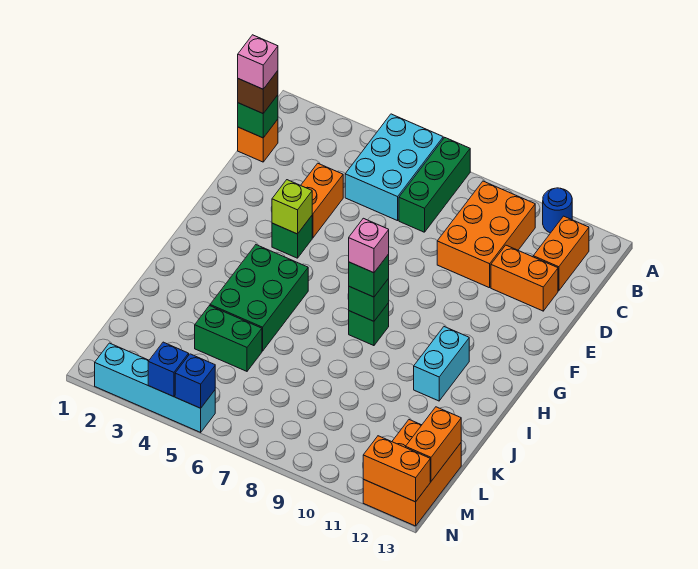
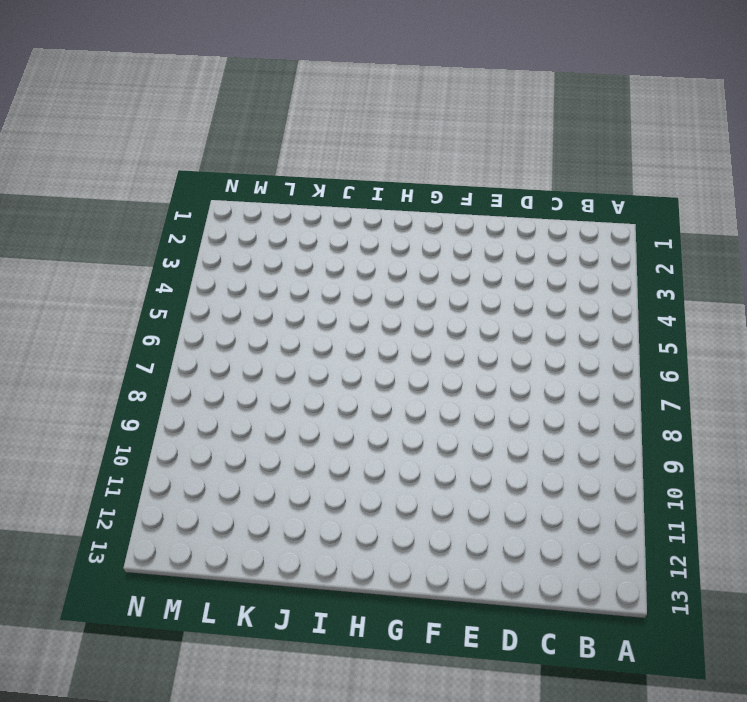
none -> cyan brick A5:C6 level 1
none -> green brick A7:C7 level 1
none -> blue round brick A11 level 1

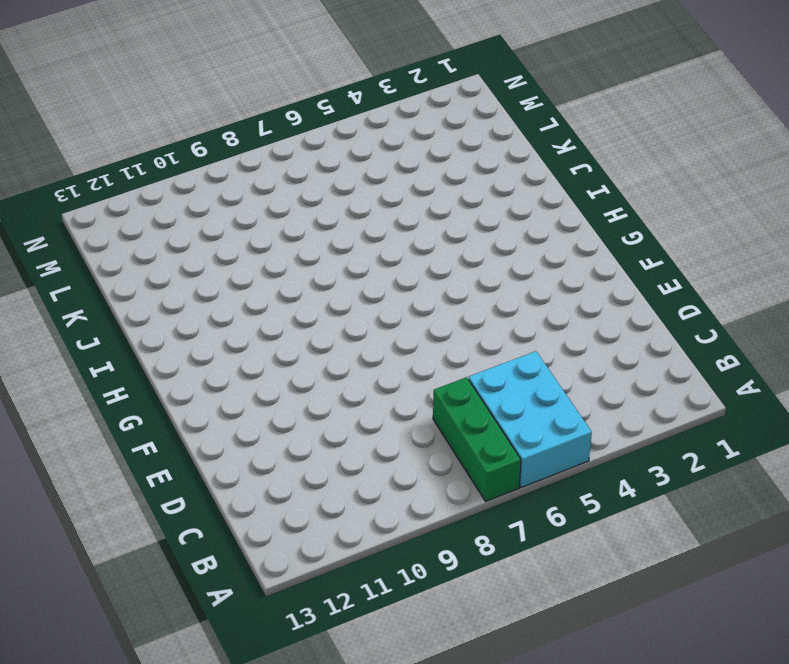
none -> blue round brick A11 level 1
none -> orange brick B9:D10 level 1
none -> orange brick B12:C12 level 1

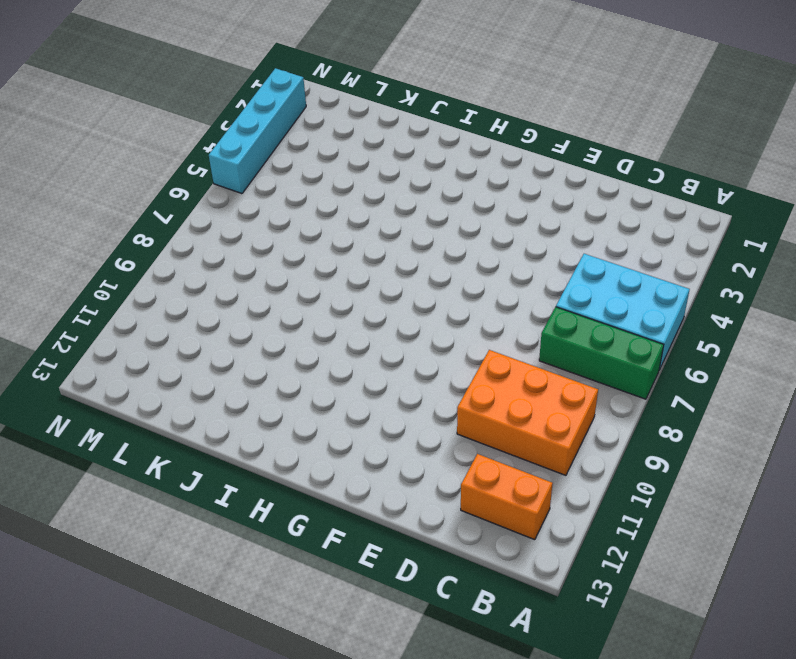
none -> blue round brick A11 level 1
none -> orange brick C1 level 1
none -> orange brick D4:E4 level 1

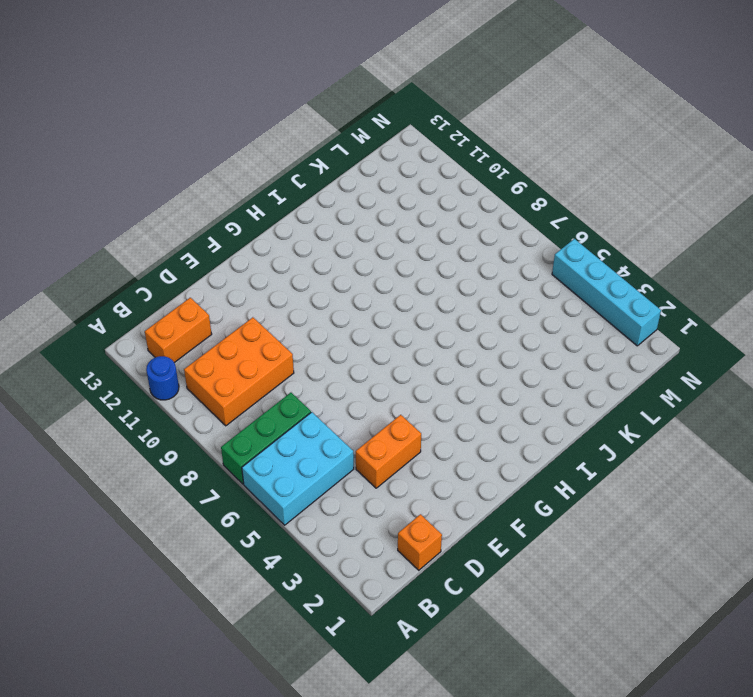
none -> orange brick D11:D12 level 1
none -> green brick F4 level 1
none -> green brick H4:J5 level 1

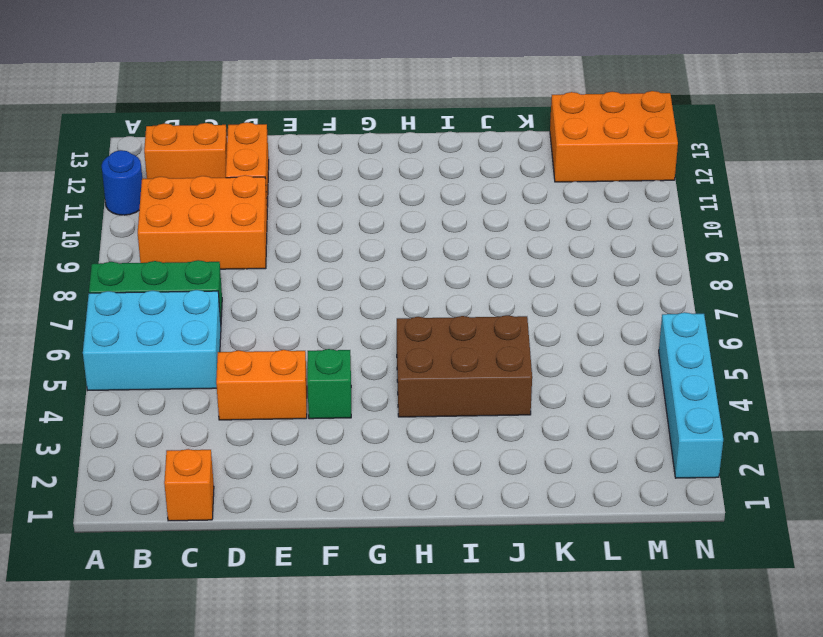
brown brick H4:J5 level 1 -> green brick H4:J5 level 1
none -> green brick H8 level 1
none -> cyan brick H11:I11 level 1
none -> green brick K4:K5 level 1

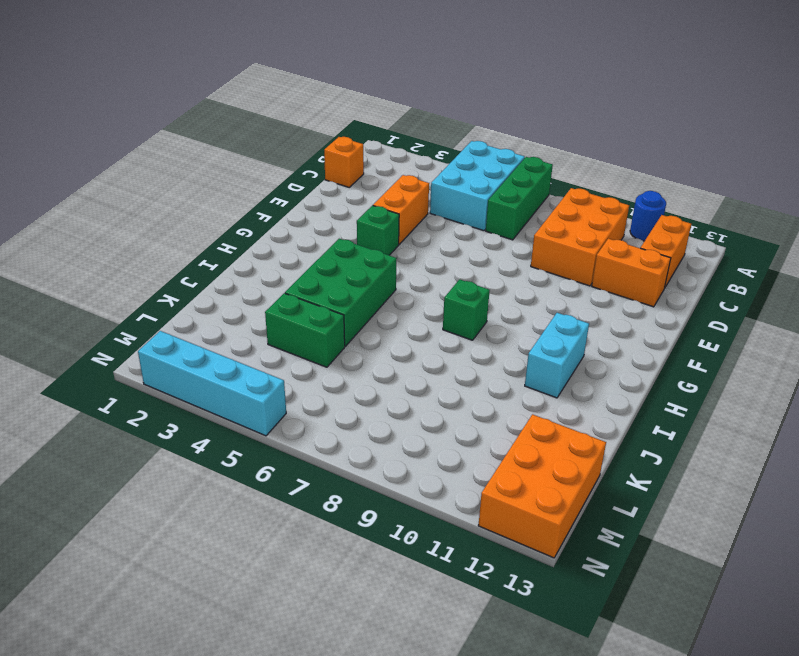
none -> green brick C1 level 2
none -> lime brick F4 level 2
none -> green brick H8 level 2

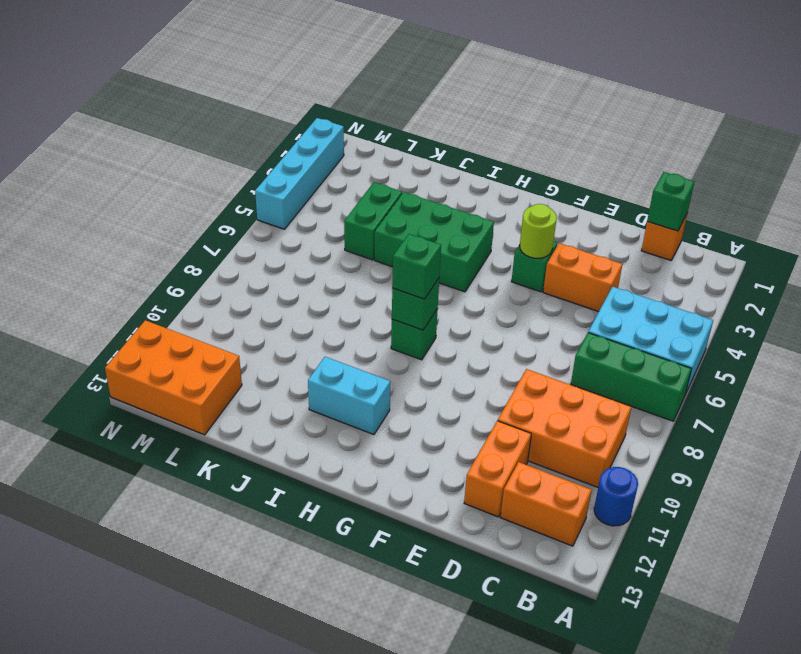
lime round brick F4 level 2 -> lime brick F4 level 2
none -> orange brick L13:M13 level 2
none -> blue brick N4 level 2
none -> blue brick N5 level 2

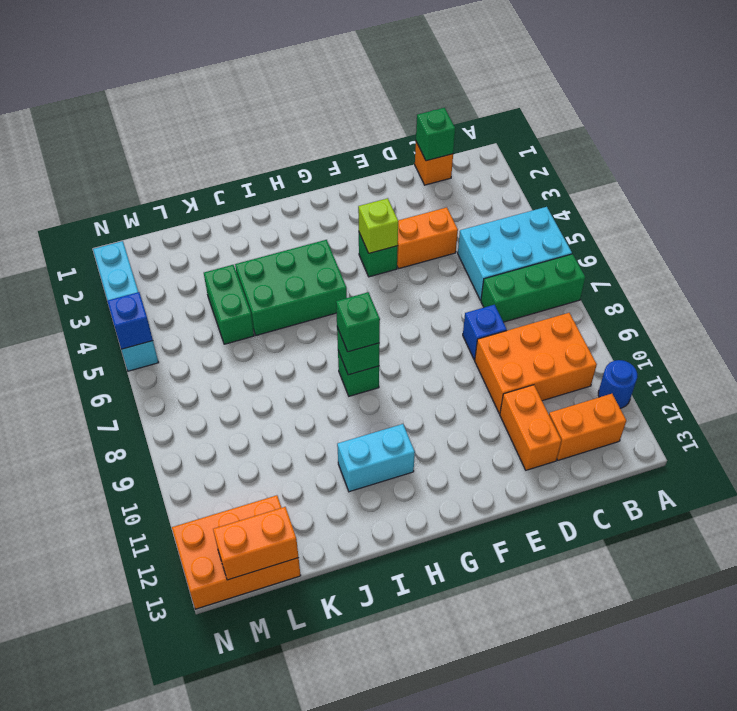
blue brick D8 level 1 -> blue brick N4 level 2
none -> orange brick N12:N13 level 2
none -> brown brick C1 level 3
none -> pink brick C1 level 4

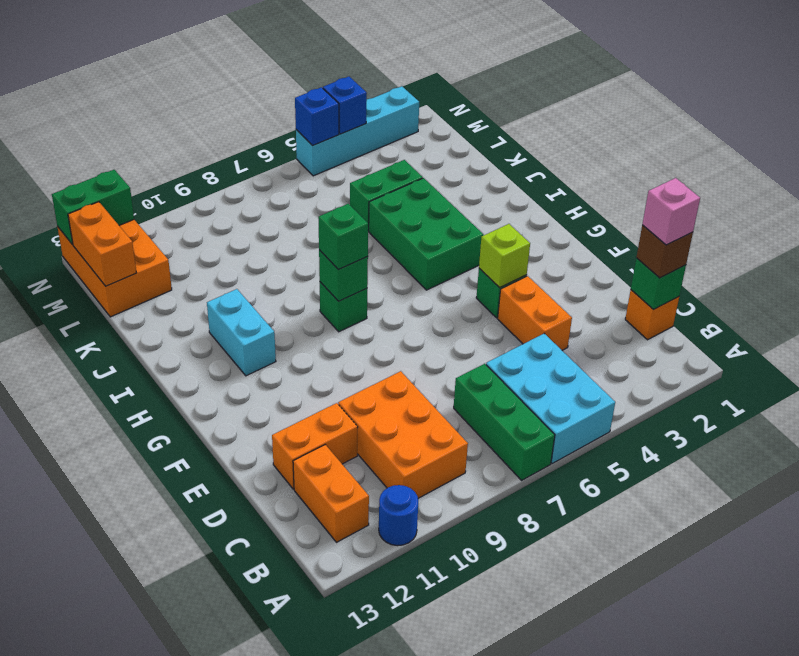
green brick N12:N13 level 2 -> orange brick N12:N13 level 2
none -> pink brick H8 level 4

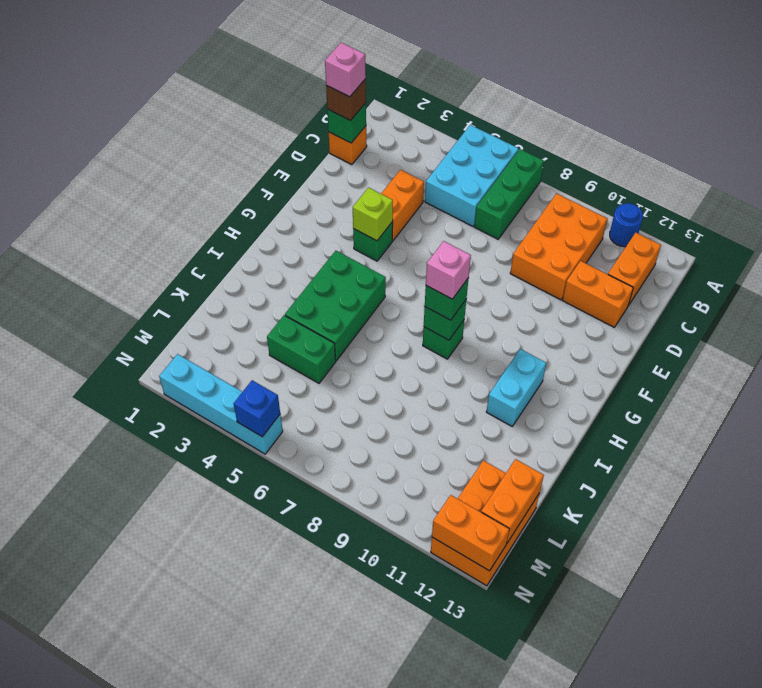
none -> blue brick N4 level 2

